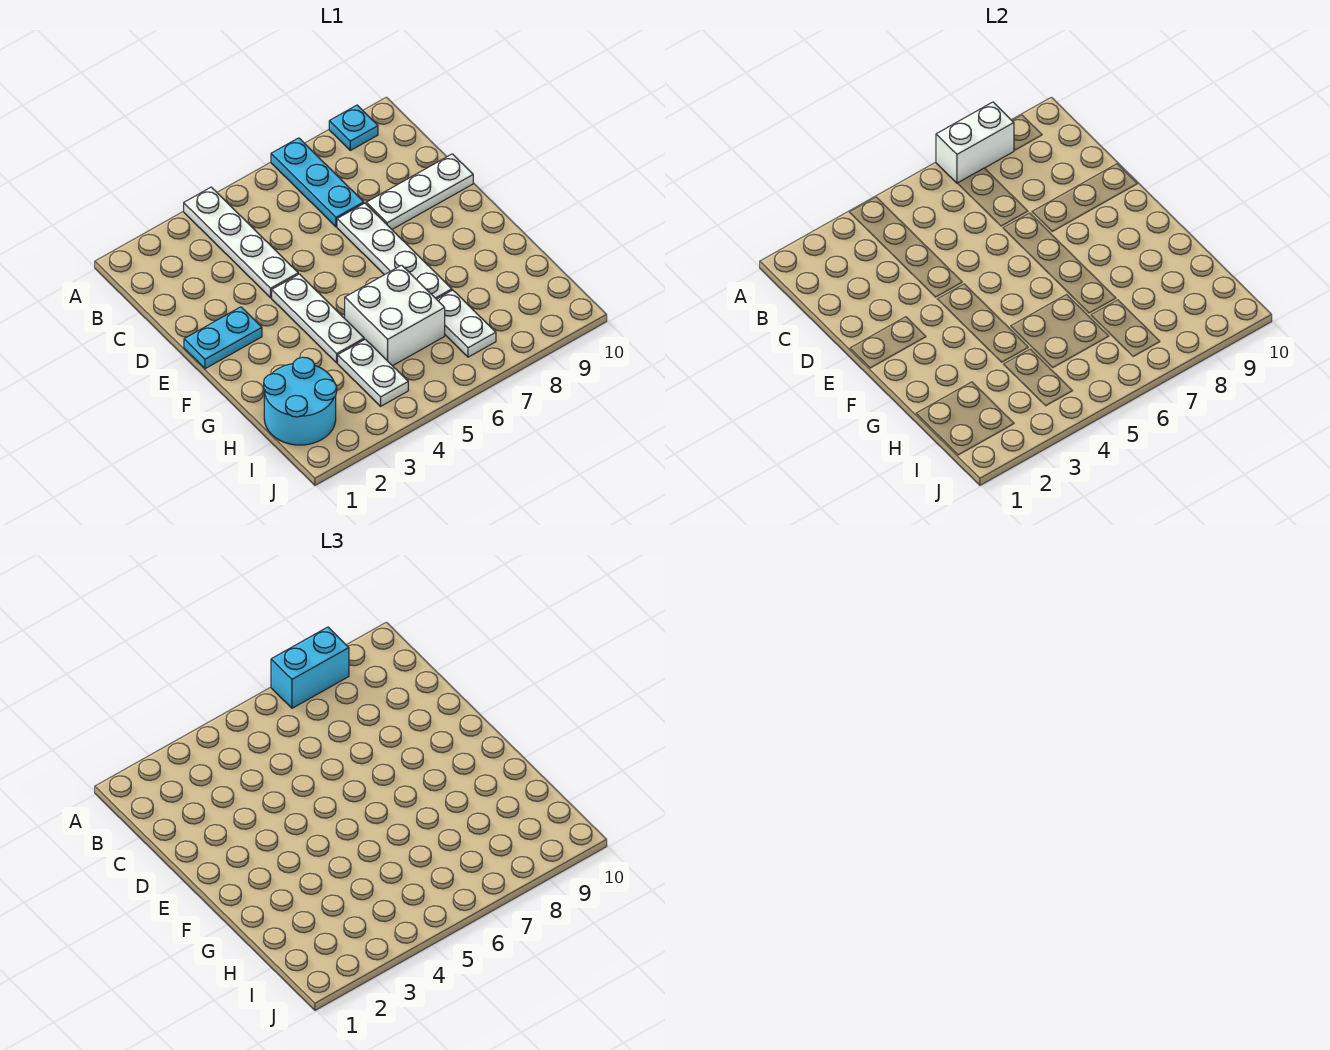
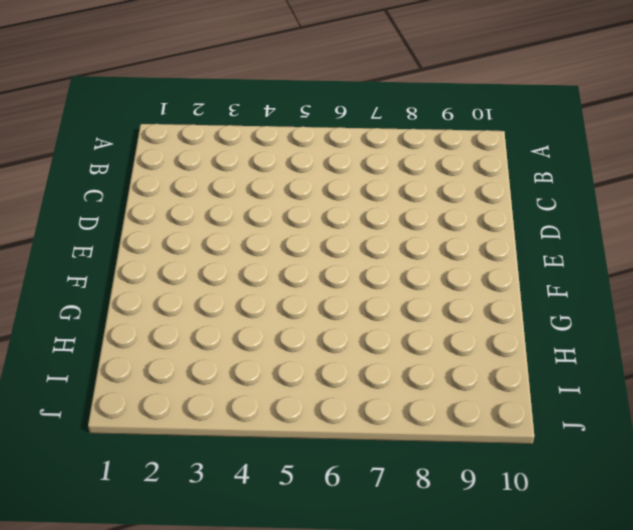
none -> white plate A4:D4 level 1
none -> cyan plate A7:C7 level 1
none -> cyan plate A9 level 1

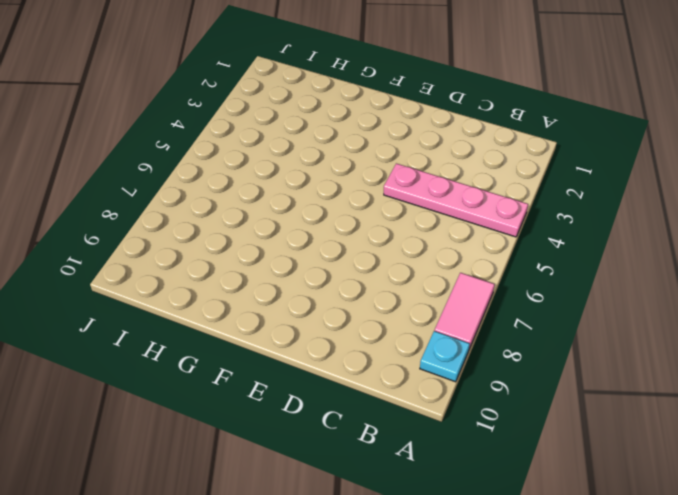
pink plate A4:D4 level 1 -> white plate A4:D4 level 1
pink tile A7:A8 level 1 -> cyan plate A7:C7 level 1
none -> white plate D7:G7 level 1
none -> white plate D8:D10 level 1
none -> cyan plate E1:E2 level 1

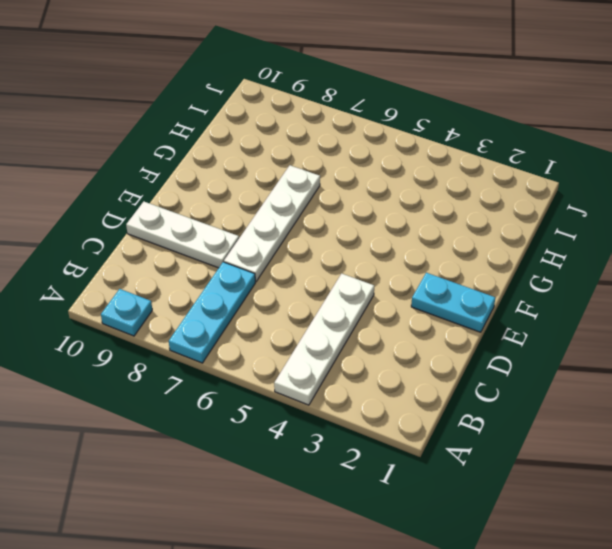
none -> white plate E4:G4 level 1
none -> white brick G5:H6 level 1
none -> cyan round brick H1:I2 level 1

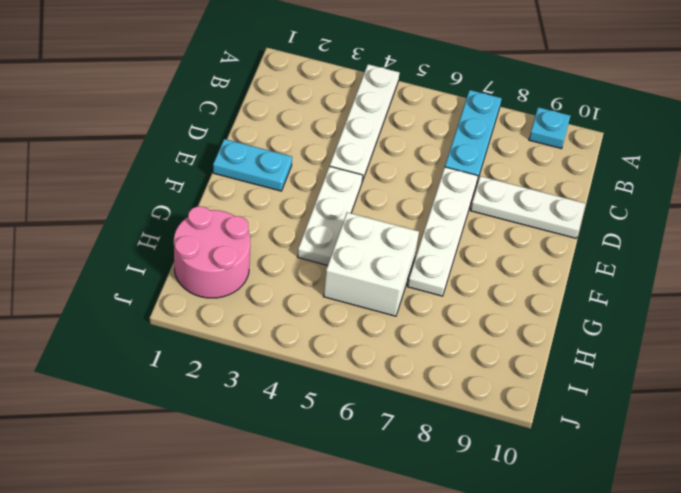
pink round brick H1:I2 level 1 -> cyan round brick H1:I2 level 1
none -> white plate H4:I4 level 1
none -> white plate H7:I7 level 1
none -> white brick A7:A8 level 2

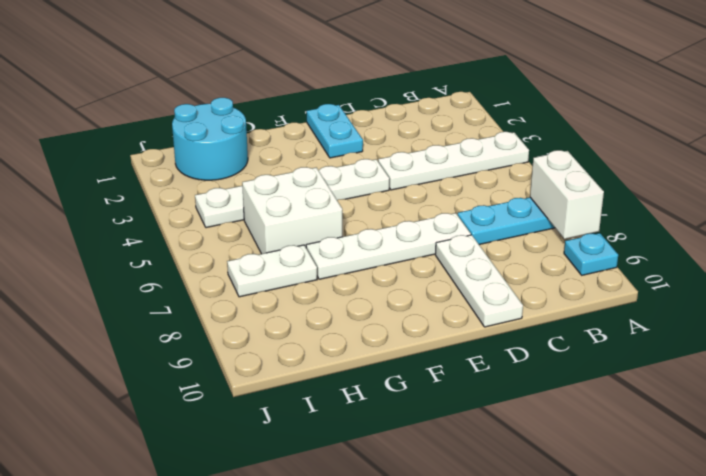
none -> cyan brick A7:A8 level 3

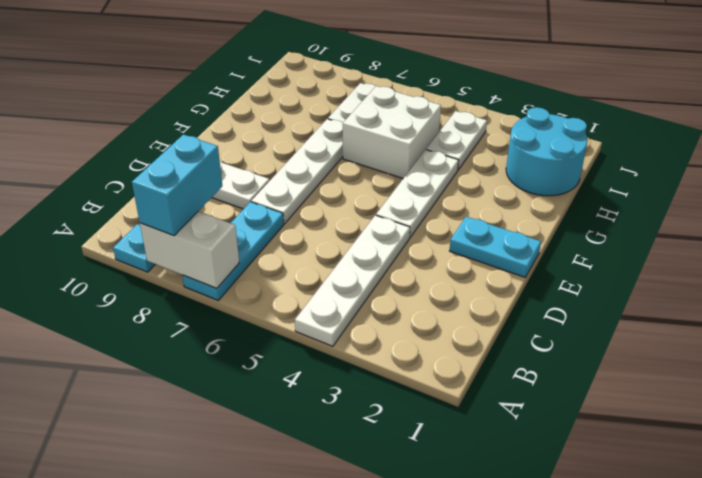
cyan brick A8:B8 level 3 -> cyan brick A7:A8 level 3

